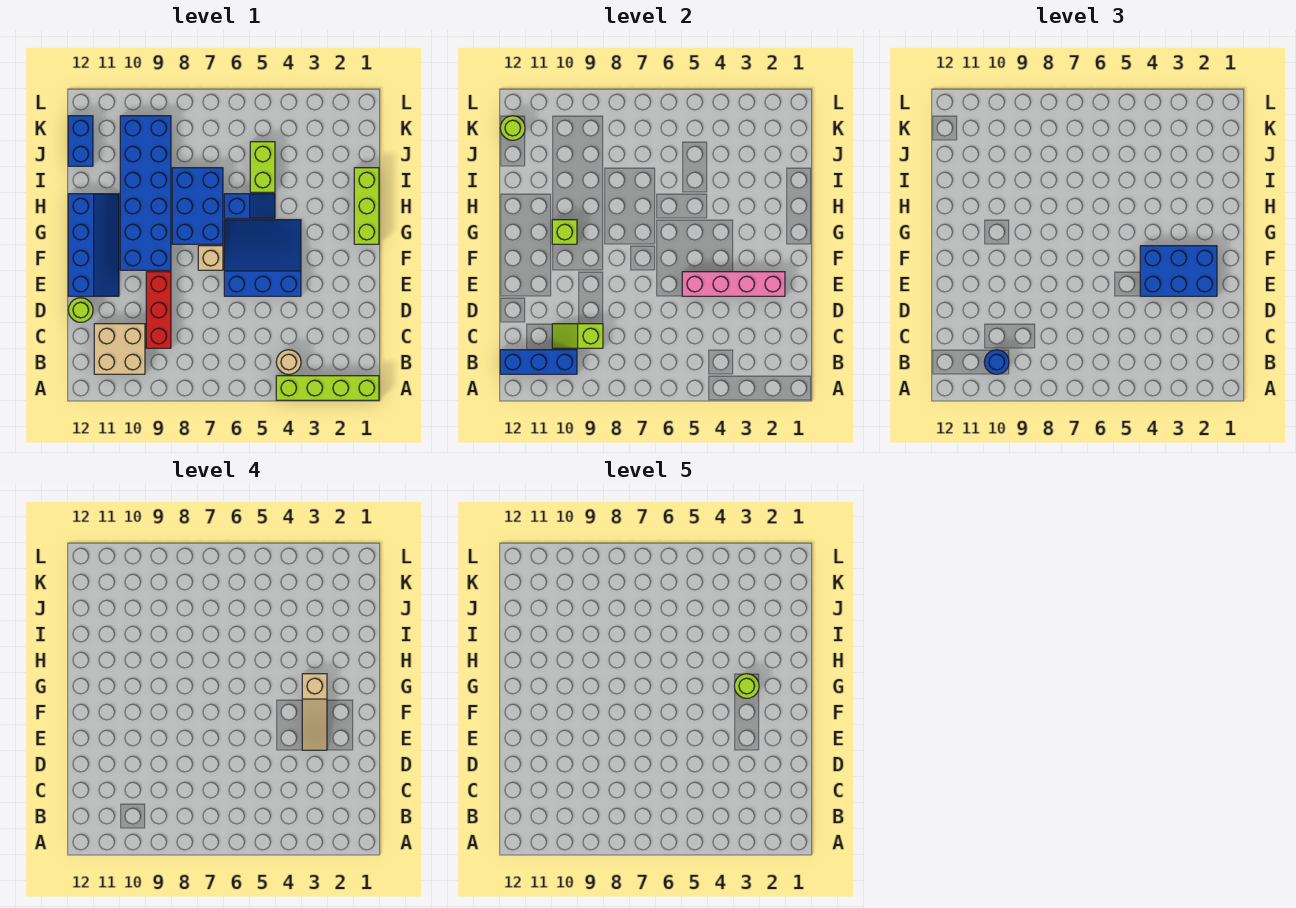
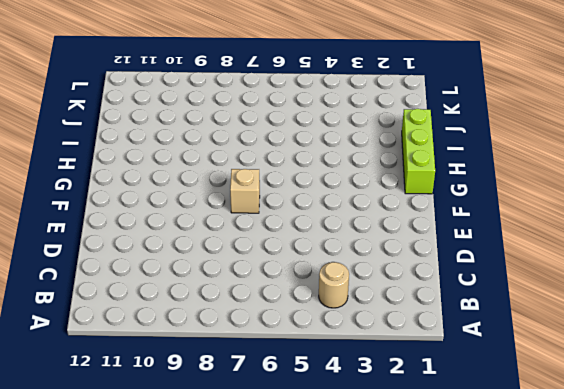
none -> lime brick A1:A4 level 1
none -> tan brick B10:C11 level 1
none -> red brick C9:E9 level 1

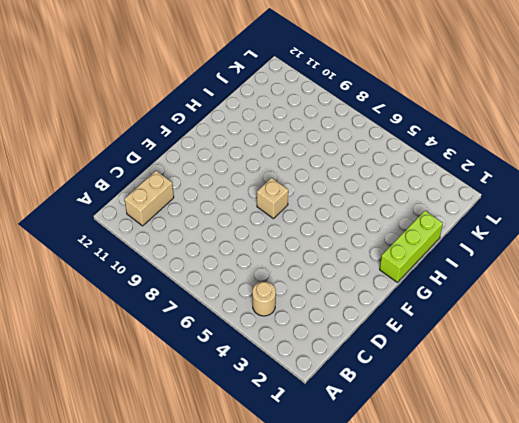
tan brick B11:C11 level 1 -> tan brick B10:C11 level 1
none -> lime brick A1:A4 level 1
none -> red brick C9:E9 level 1
none -> lime round brick D12 level 1

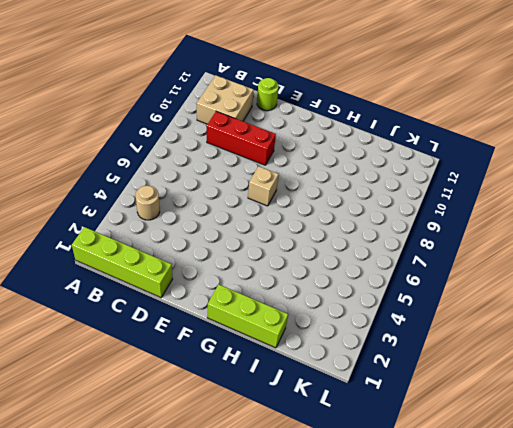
lime brick A1:D1 level 1 -> lime brick A1:A4 level 1
none -> blue slope E4:G6 level 1 top E
none -> blue slope E11:H12 level 1 top 12
none -> blue brick F9:K10 level 1

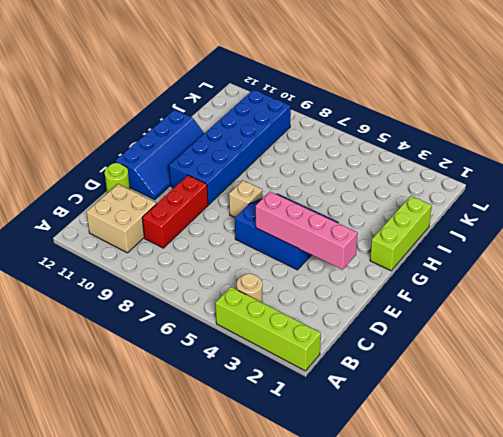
none -> blue brick G7:I8 level 1
none -> blue slope H5:H6 level 1 top 6
none -> lime brick I5:J5 level 1

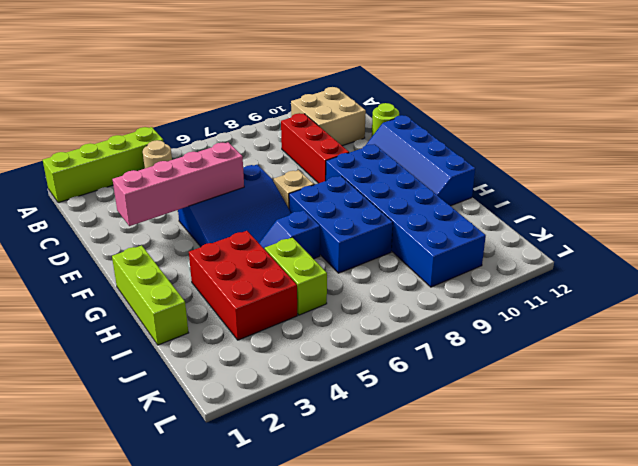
red brick H3:J4 level 1 -> none
none -> blue brick J12:K12 level 1
none -> blue brick B10:B12 level 2
none -> lime slope C9:C10 level 2 top 9

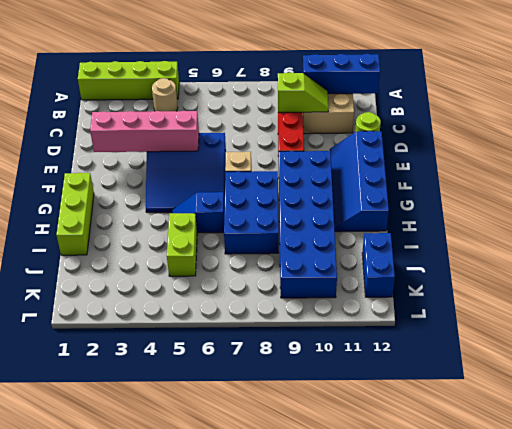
none -> lime brick G10 level 2
none -> lime round brick K12 level 2
none -> blue round brick B10 level 3

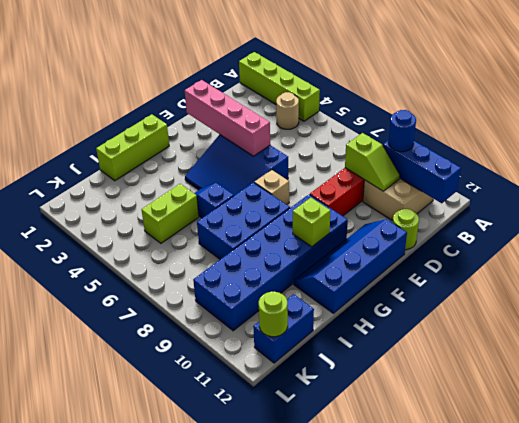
none -> blue brick E2:F4 level 3
none -> tan slope E3:G3 level 4 top G
none -> lime round brick G3 level 5

